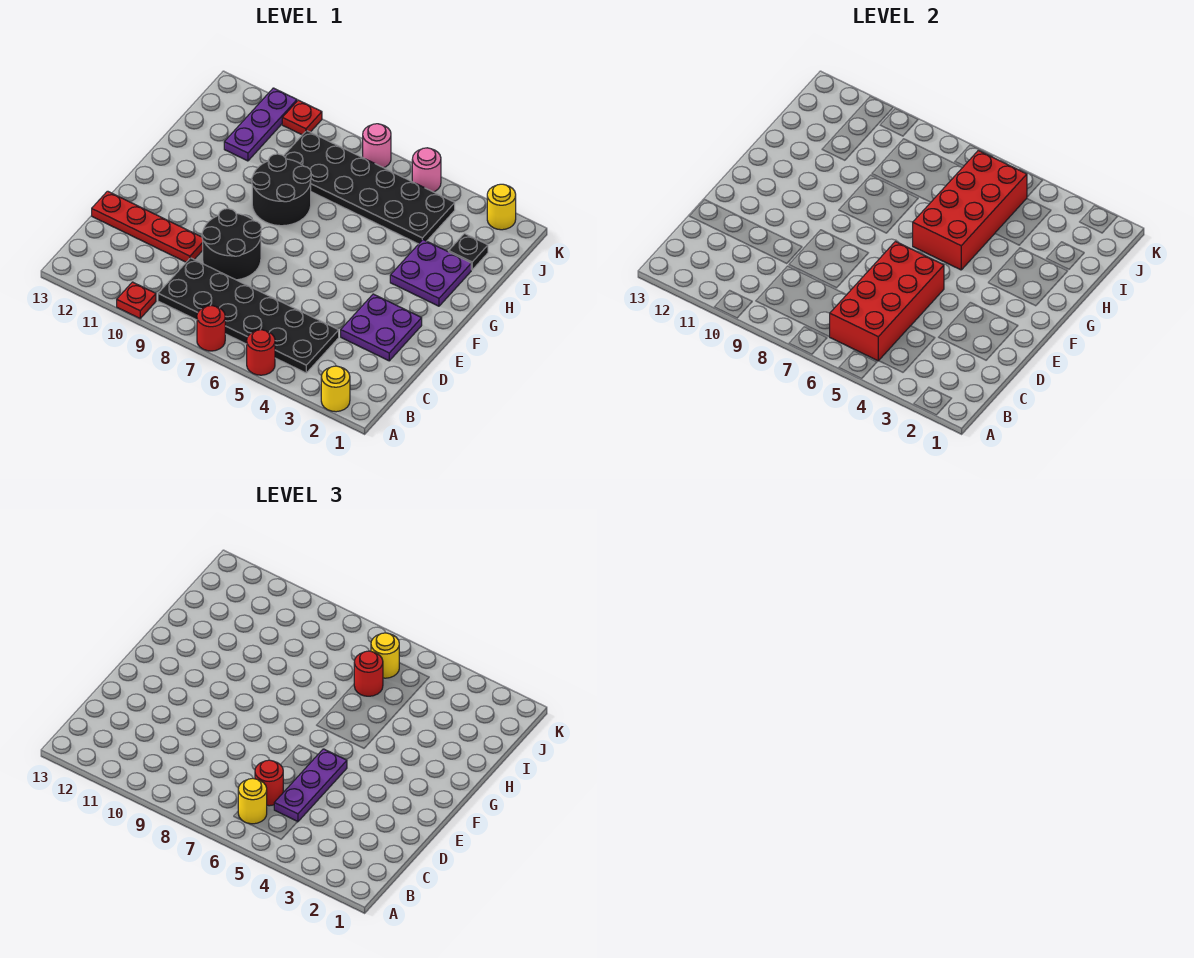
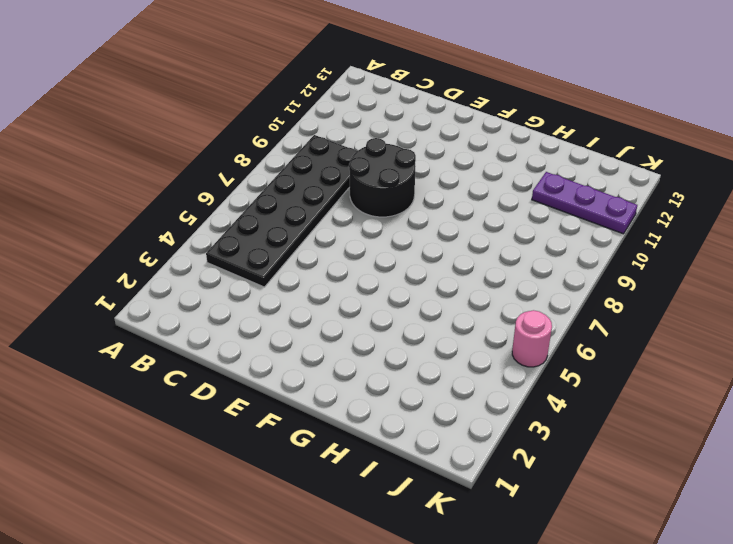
none -> yellow round brick A2 level 1
none -> red round brick A5 level 1
none -> red round brick A7 level 1

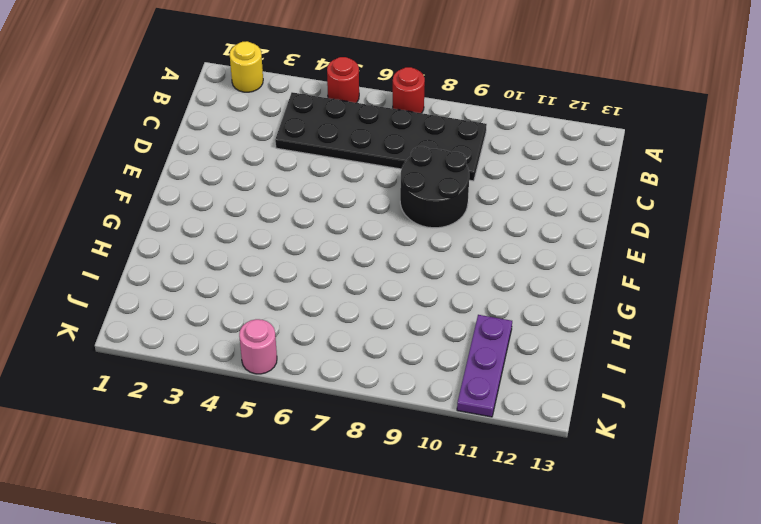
none -> red plate A10 level 1
none -> purple plate D2:E3 level 1
none -> red plate D10:D13 level 1

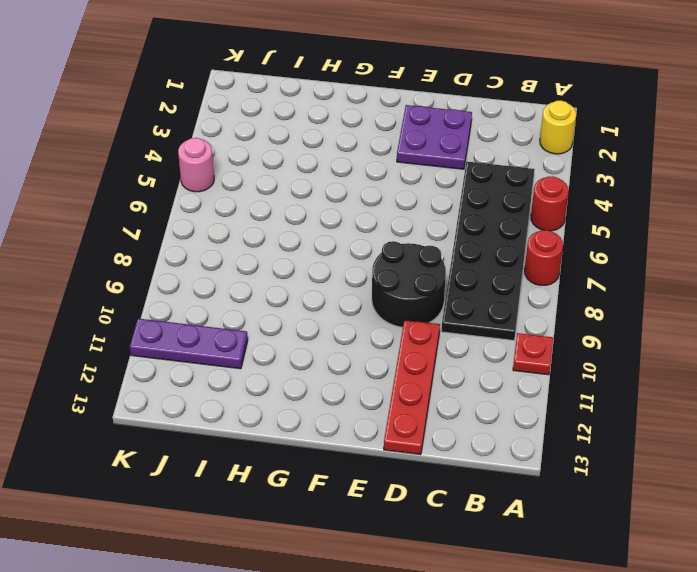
none -> purple plate G2:H3 level 1
none -> black round brick G8:H9 level 1
none -> black plate I2 level 1

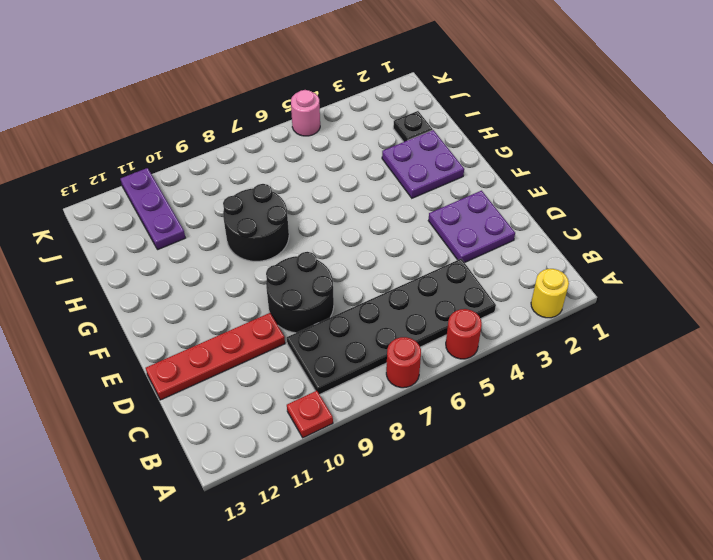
none -> black plate I4:J9 level 1
none -> yellow round brick K2 level 1
none -> pink round brick K7 level 1

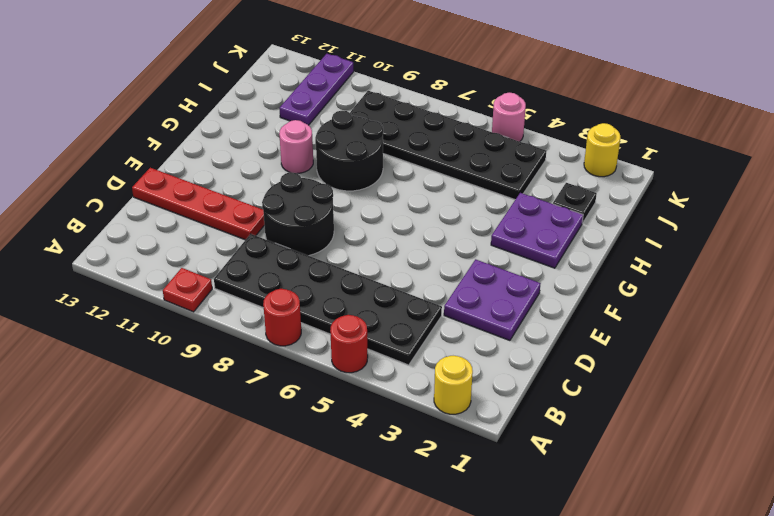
pink round brick G10 level 1 -> pink round brick K7 level 1
none -> red plate K10 level 1
none -> red brick B5:E6 level 2
none -> red brick G5:J6 level 2

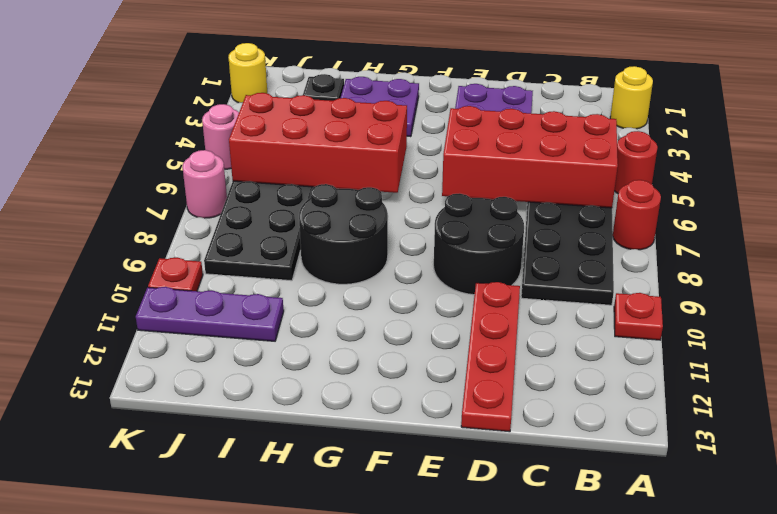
none -> yellow round brick B6 level 3
none -> purple plate C5:E5 level 3
none -> red round brick C6 level 3

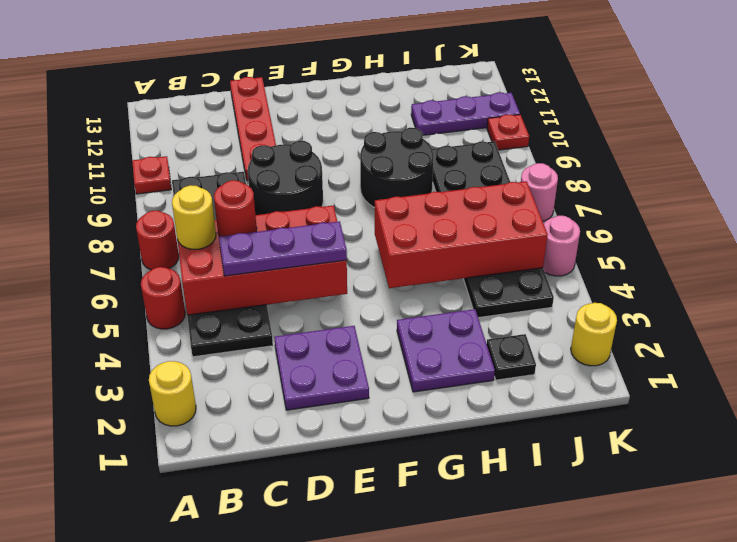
none -> red round brick I6 level 3
none -> yellow round brick J6 level 3

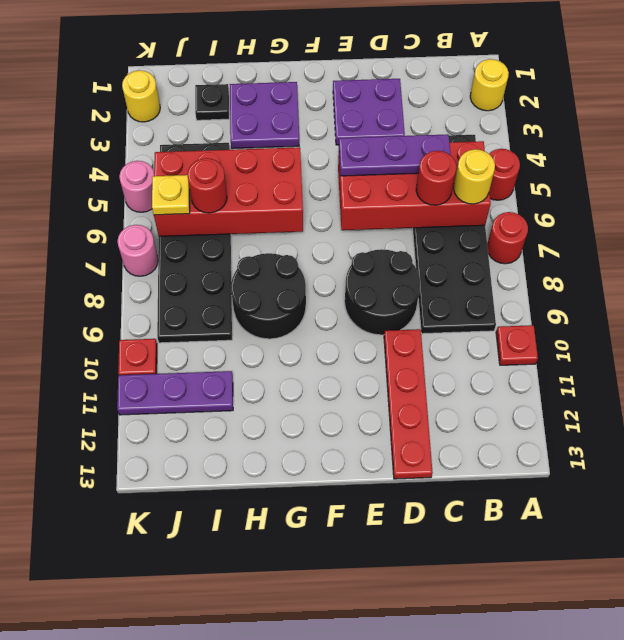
yellow plate J6 level 3 -> yellow round brick J6 level 3

